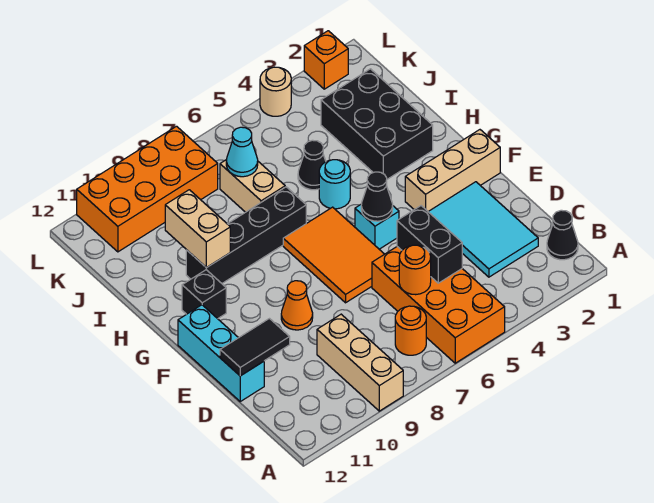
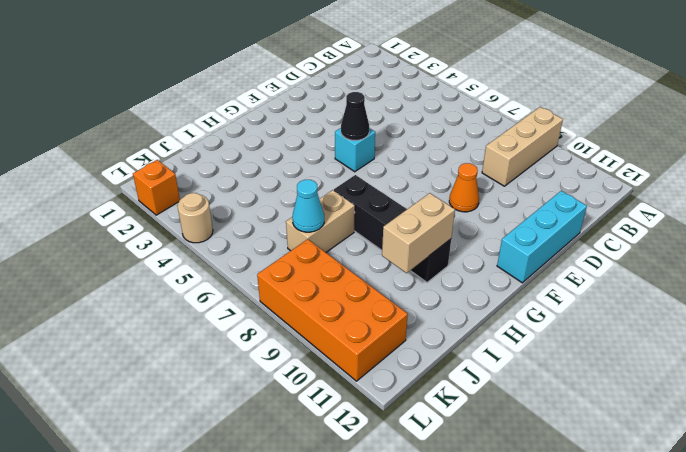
none -> orange brick A5:D6 level 1
none -> black cone B1 level 1
none -> orange round brick B7 level 1

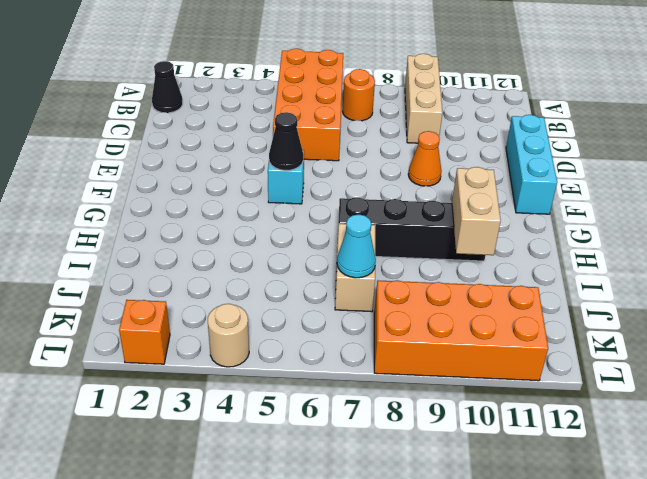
none -> cyan tile C2:E3 level 1
none -> orange tile E6:G7 level 1
none -> tan brick F1:F3 level 1

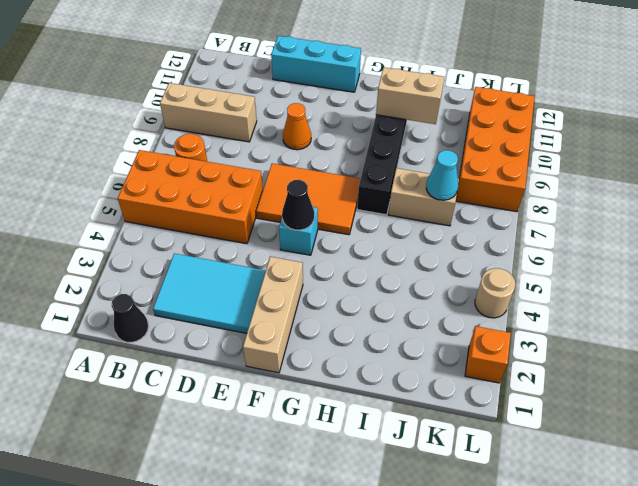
none -> black brick G11 level 1
none -> black brick H2:J3 level 1
none -> cyan round brick H5 level 1

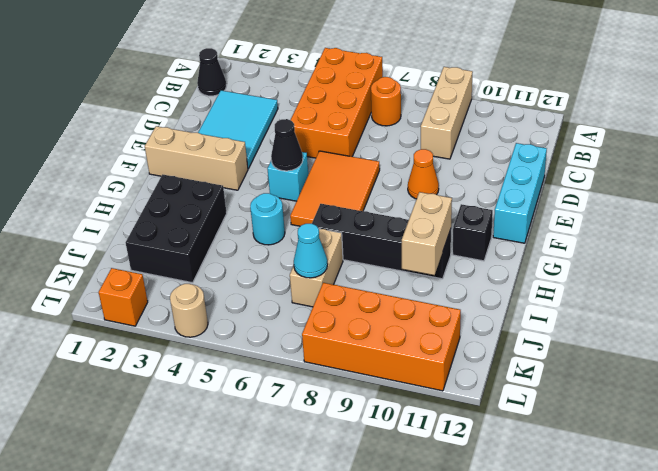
none -> black cone I5 level 1
none -> black brick C5:D5 level 2
none -> orange round brick C6 level 2

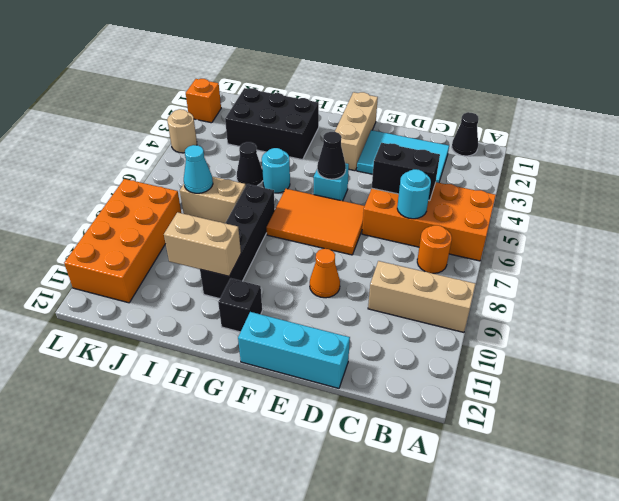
cyan round brick C6 level 2 -> orange round brick C6 level 2
none -> black tile D11:D12 level 2

